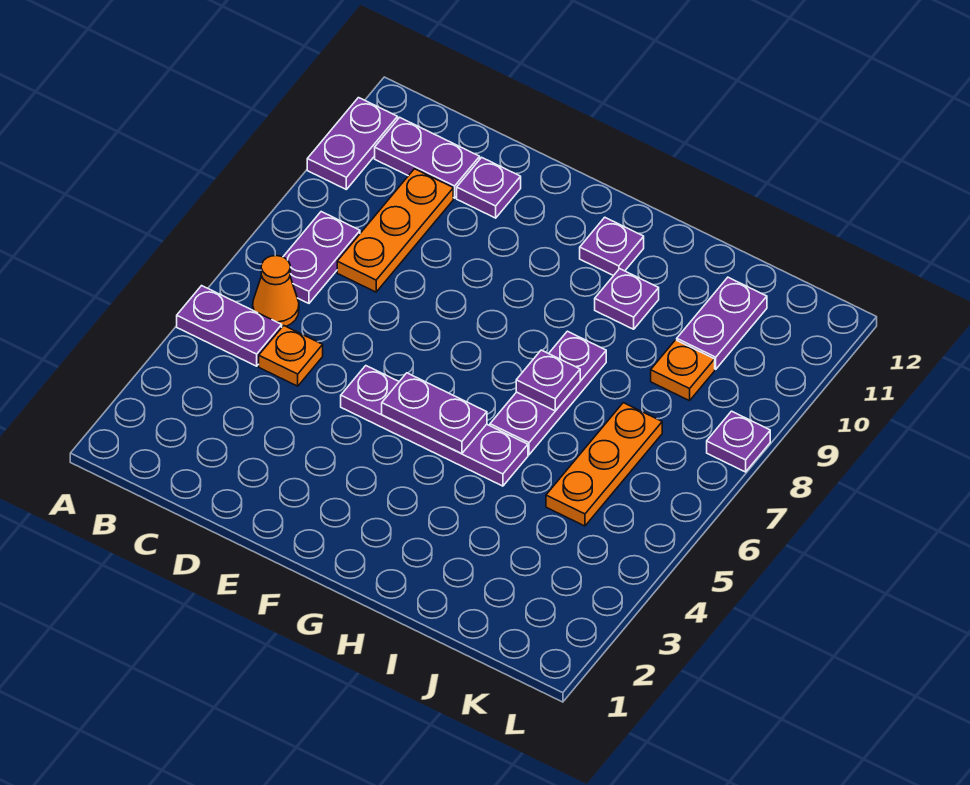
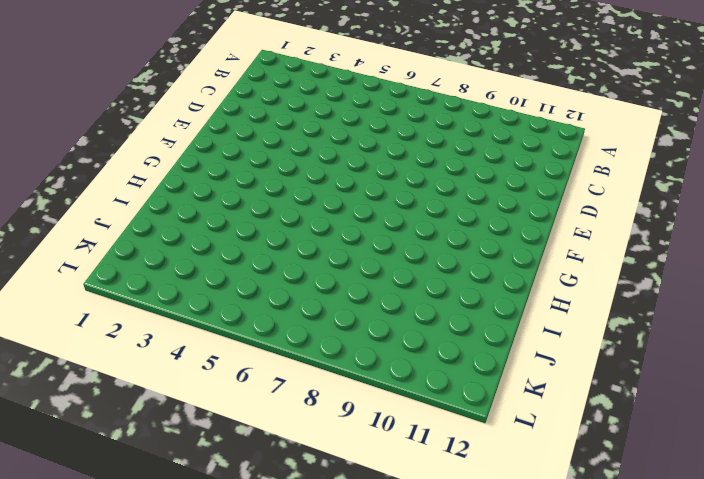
none -> purple plate A5:B5 level 1
none -> purple plate A10:A11 level 1
none -> orange cone B6 level 1

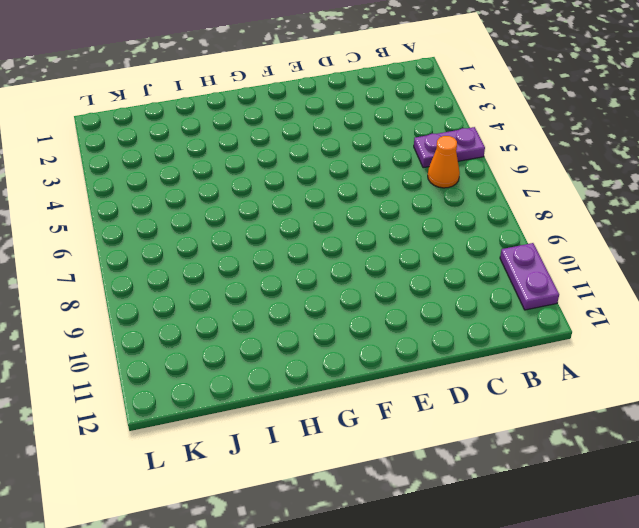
none -> purple plate B7:B8 level 1
none -> purple plate B11:C11 level 1
none -> orange plate C5 level 1

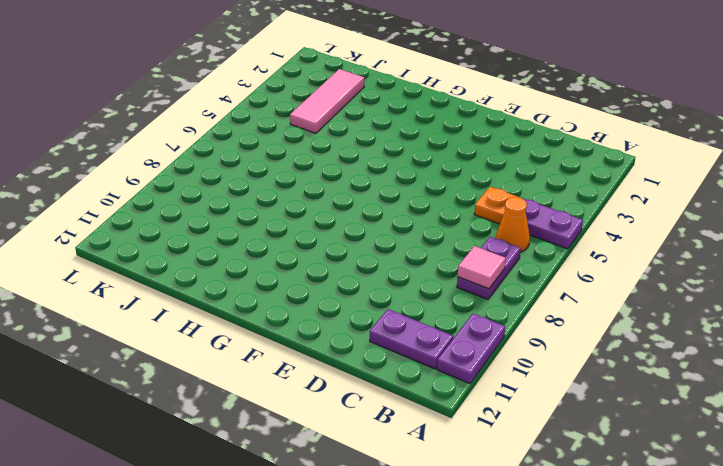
pink tile B8 level 2 -> none
pink tile J2:J4 level 1 -> none
none -> orange plate C8:C10 level 1
none -> purple plate D11 level 1
none -> purple plate E5:H5 level 1

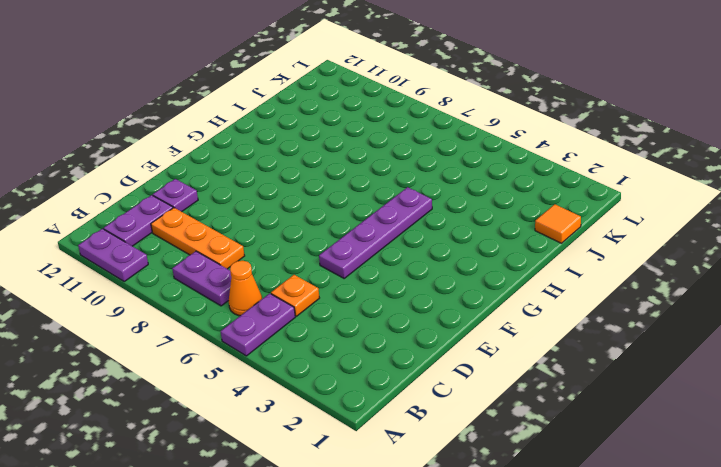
orange tile J1 level 1 -> none
none -> purple plate G11 level 1
none -> purple plate H6:H8 level 1
none -> purple plate H10 level 1

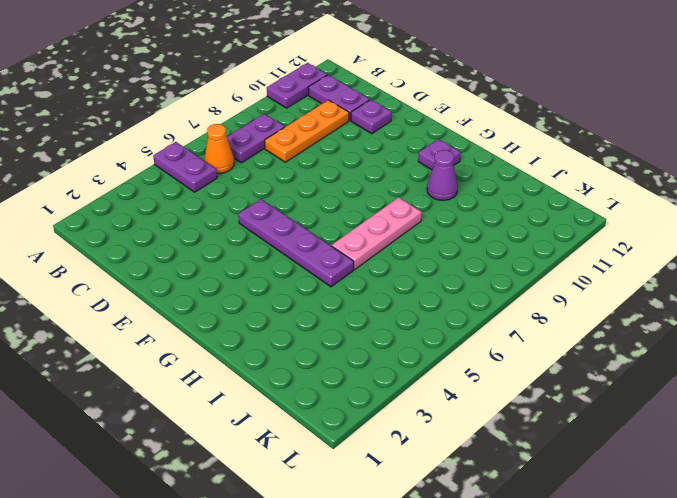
pink plate H6:H8 level 1 -> purple plate H6:H8 level 1
purple cone H10 level 1 -> purple plate H10 level 1
none -> orange plate C5 level 1
none -> orange plate J5:J7 level 1
none -> orange plate J9 level 1

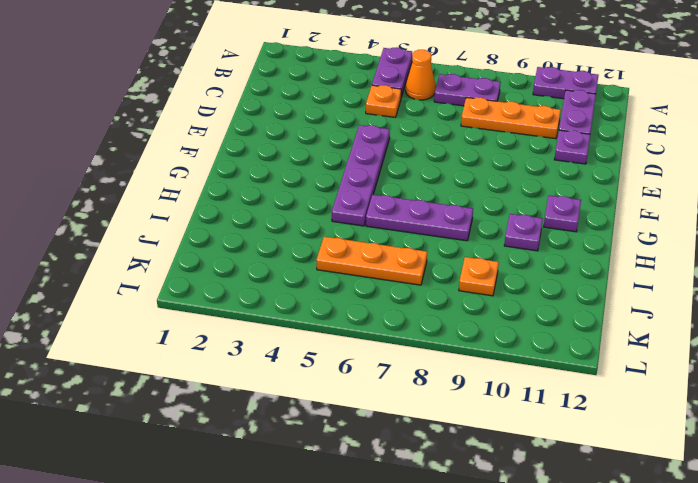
none -> purple plate J10:J11 level 1
none -> purple plate L8 level 1
none -> purple plate F5:G5 level 2

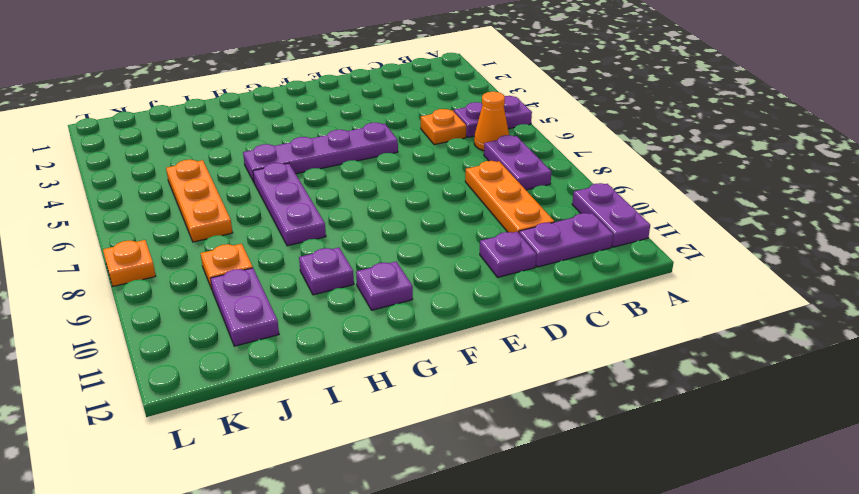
orange plate L8 level 1 -> purple plate L8 level 1
none -> purple plate F5:G5 level 2
none -> purple plate H7 level 2

